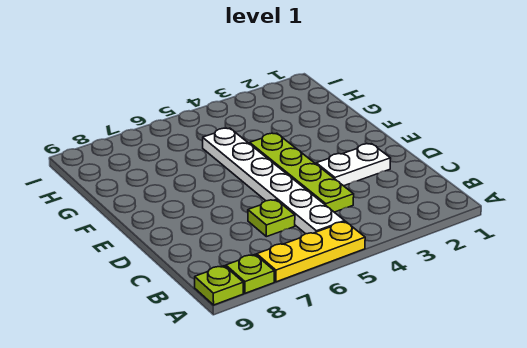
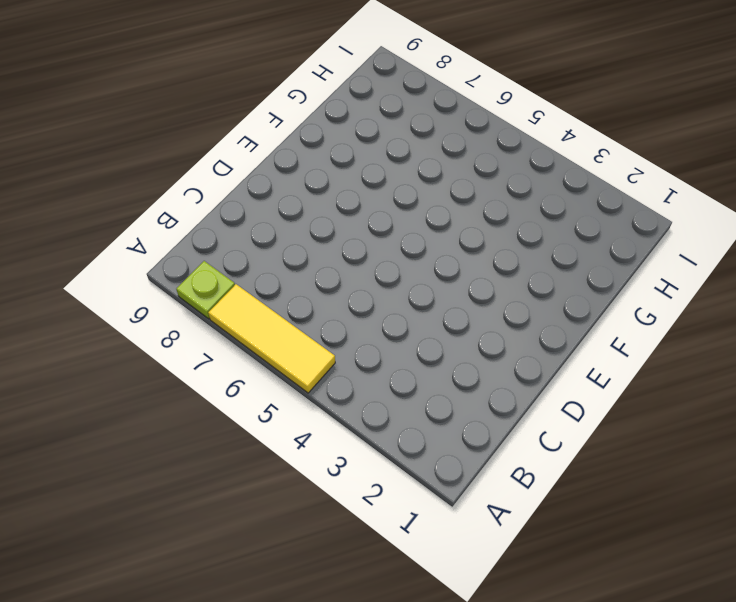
yellow tile A5:A7 level 1 -> yellow plate A5:A7 level 1
none -> lime plate A9 level 1
none -> white plate B5:G5 level 1

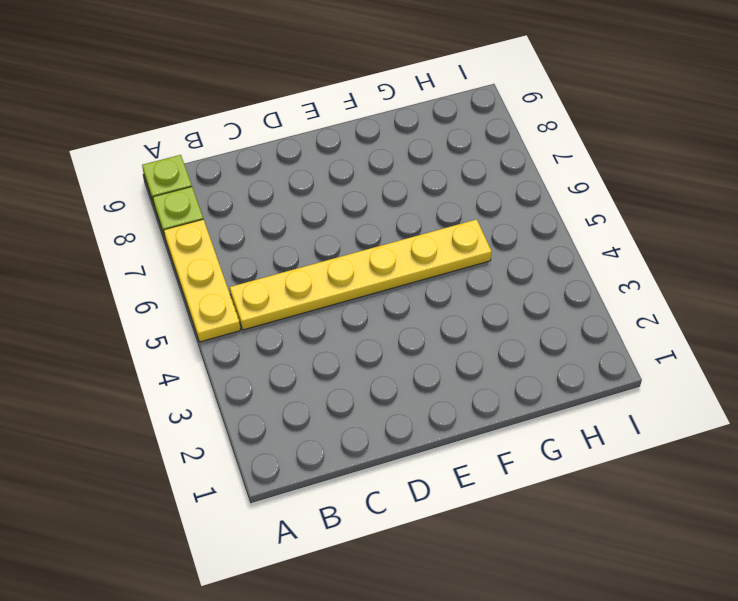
yellow plate B5:G5 level 1 -> white plate B5:G5 level 1
none -> lime plate C4:F4 level 1
none -> lime plate C6 level 1

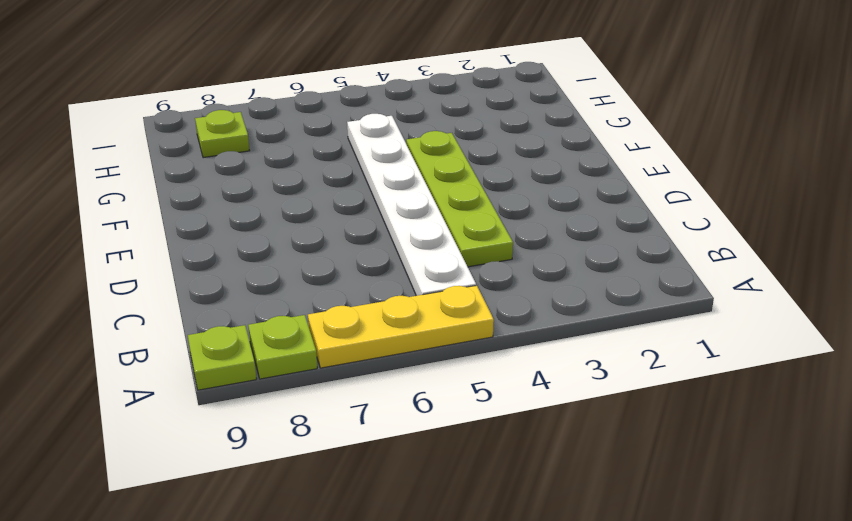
lime plate H8 level 1 -> lime plate C6 level 1
none -> white plate D2:D3 level 1

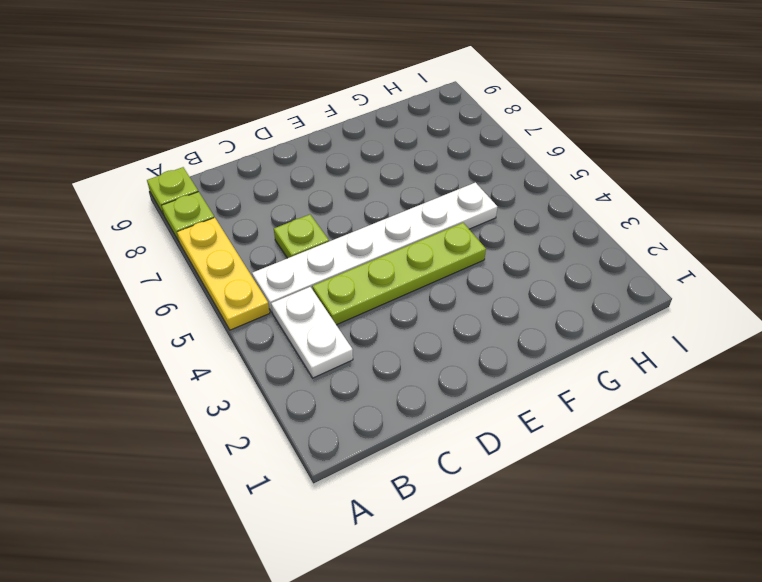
white plate B3:B4 level 1 -> white plate D2:D3 level 1

